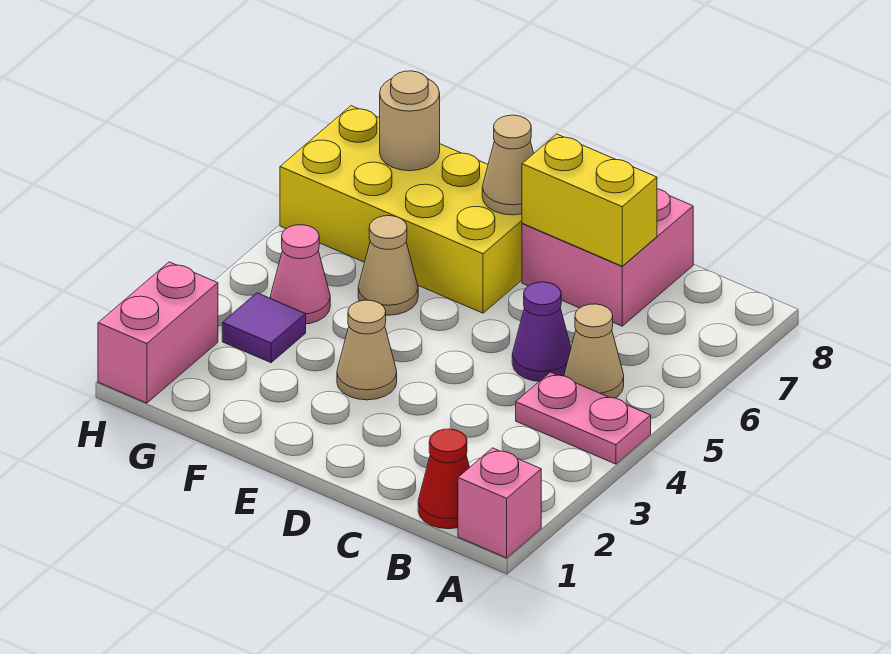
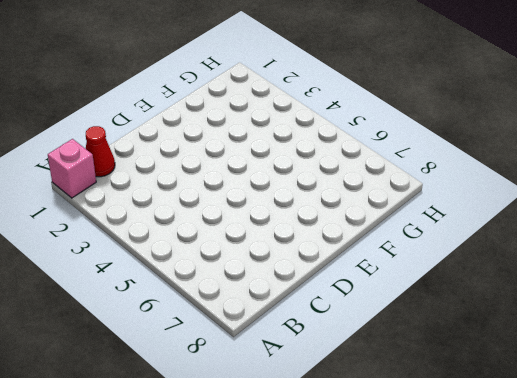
none -> pink plate A4:B4 level 1
none -> tan cone B5 level 1
none -> purple cone C5 level 1

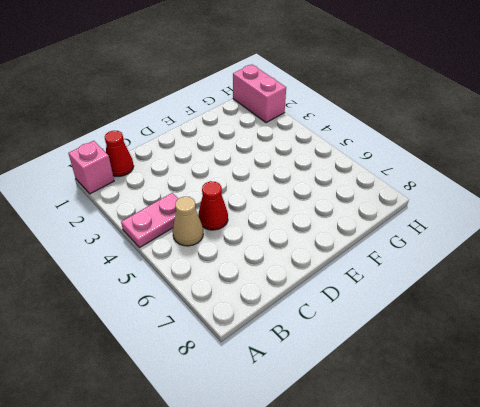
red cone C5 level 1 -> purple cone C5 level 1
none -> pink brick C7:D8 level 1
none -> tan cone E3 level 1
none -> yellow brick E6:H7 level 1

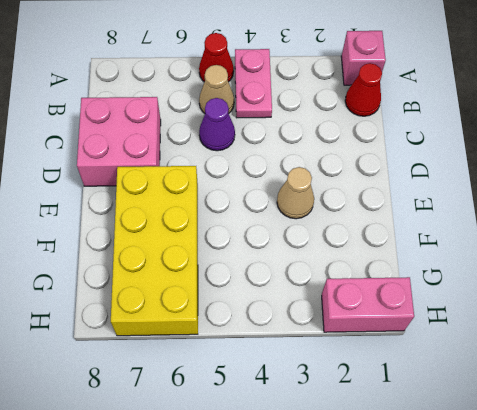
red cone A5 level 1 -> none
none -> tan cone F5 level 1
none -> purple tile G3 level 1
none -> pink cone G4 level 1

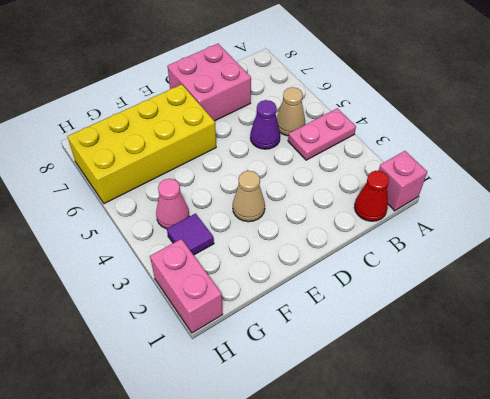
none -> tan cone F5 level 1
none -> yellow brick C7:D7 level 2
none -> tan cone E7 level 2

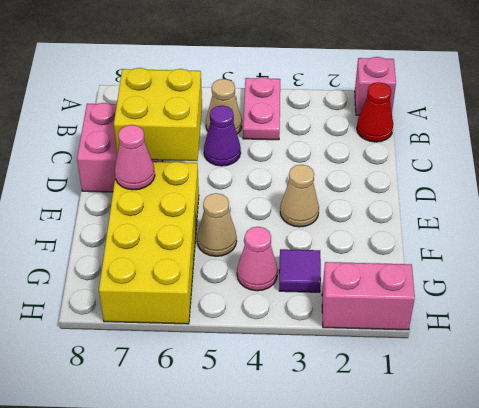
yellow brick C6:D7 level 2 -> yellow brick C7:D7 level 2
pink cone E7 level 2 -> tan cone E7 level 2
none -> tan round brick G7 level 2

